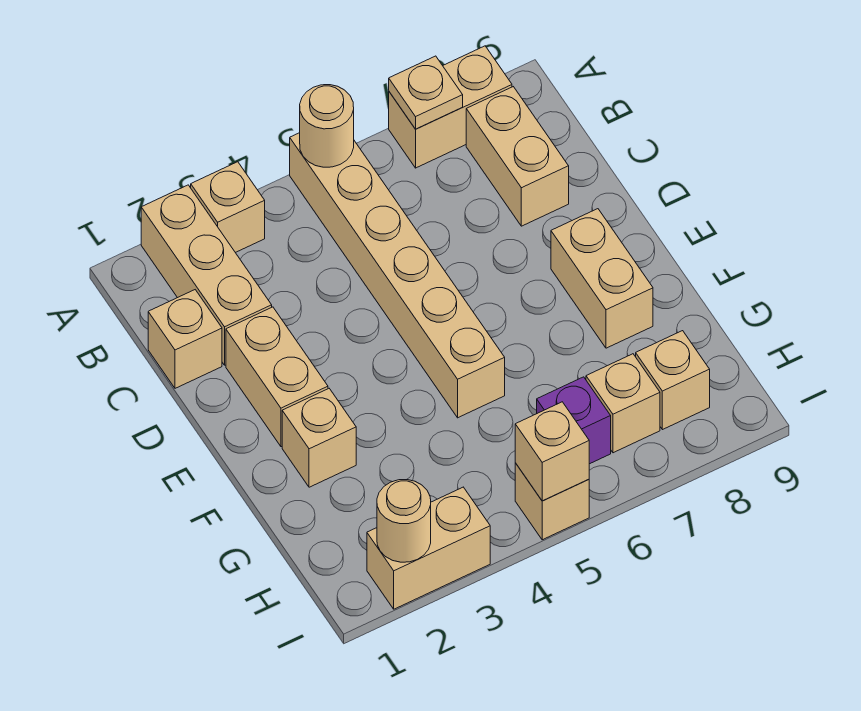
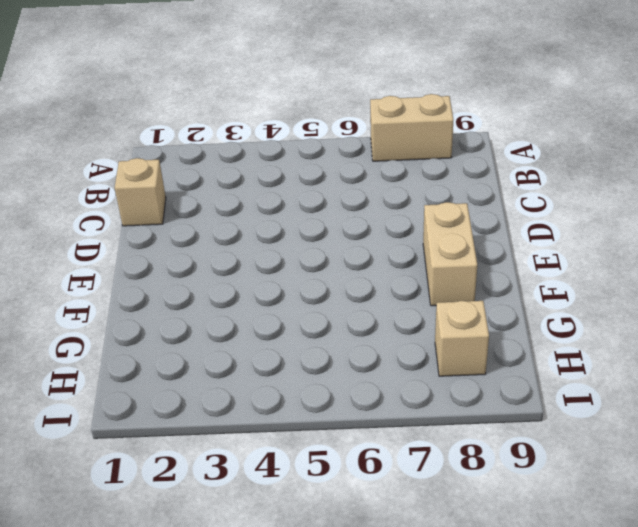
none -> tan brick A2:C2 level 1
none -> tan brick A3 level 1
none -> tan brick A5:F5 level 1

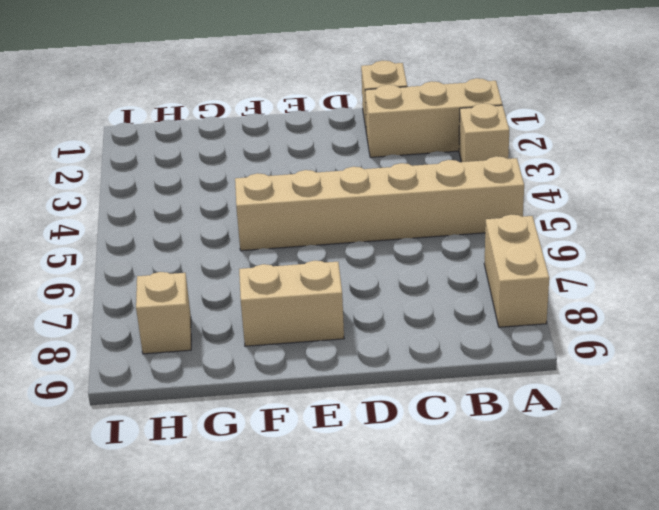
none -> tan brick B8:C8 level 1
none -> tan brick D2:E2 level 1
none -> tan brick F2 level 1

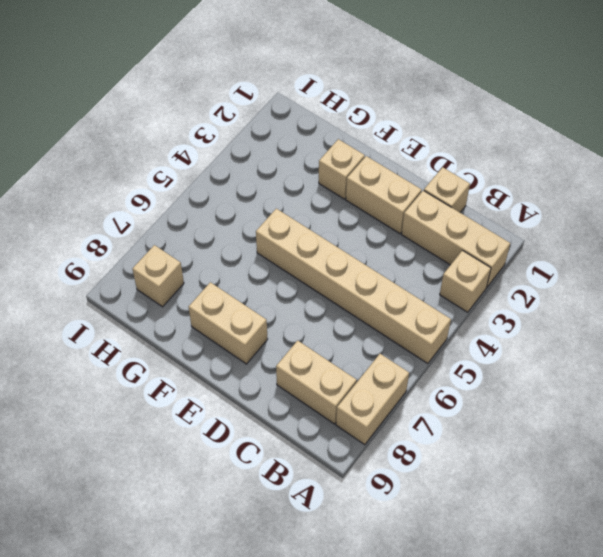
none -> purple brick H6 level 1
none -> tan brick H7 level 1
none -> tan brick I2:I3 level 1

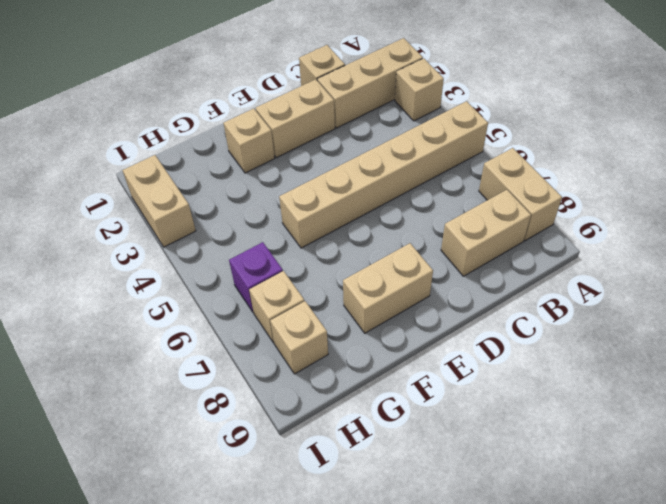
none -> tan brick I5 level 1
none -> tan round brick A5 level 2
none -> tan plate A7 level 2

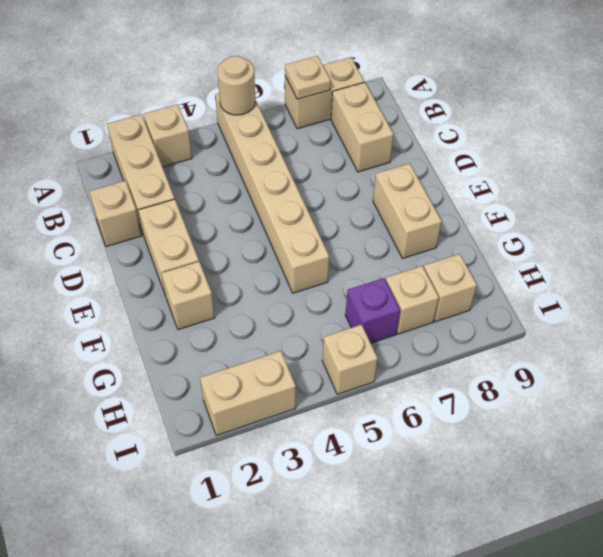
none -> tan round brick I2 level 2
none -> tan brick I5 level 2

